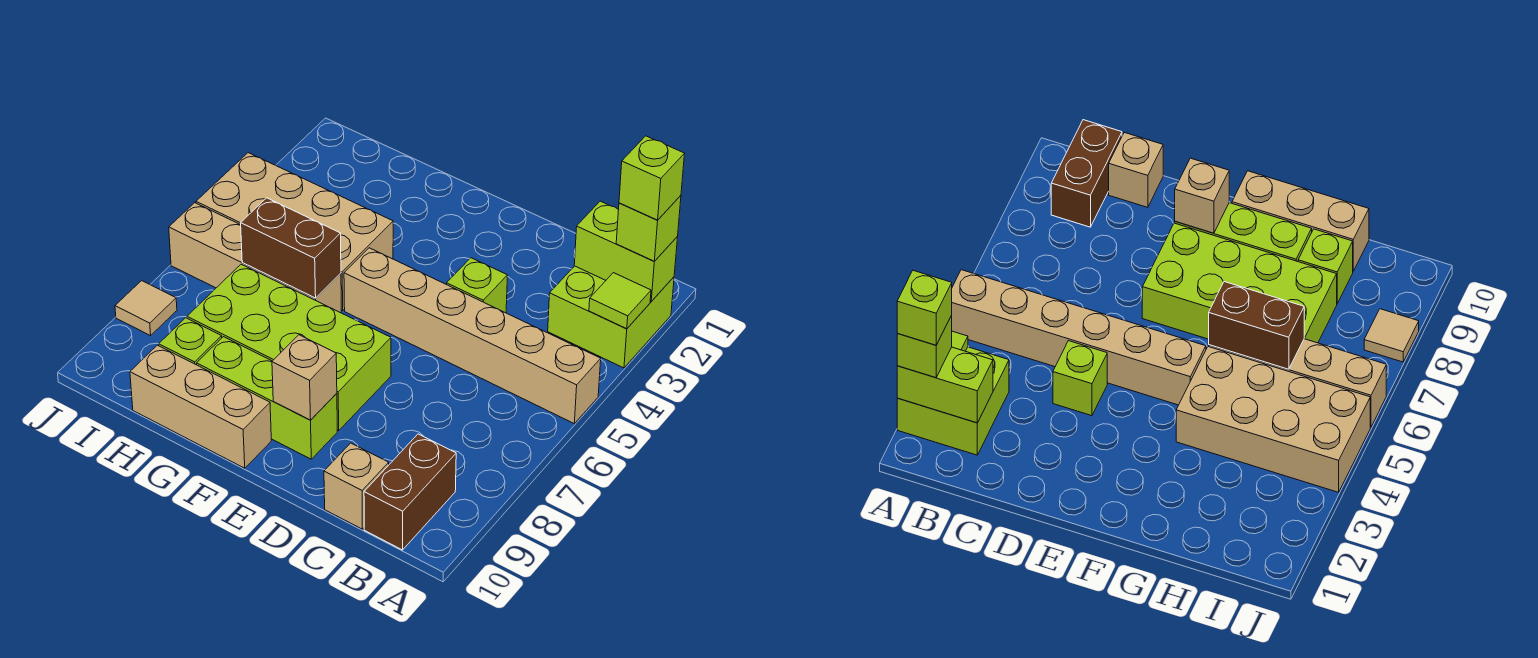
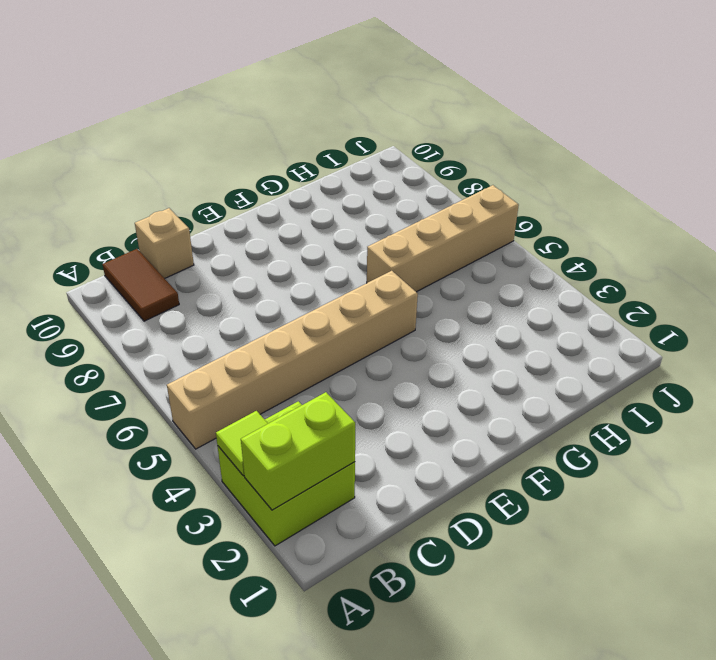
brown tile B9:B10 level 1 -> brown brick B9:B10 level 1
none -> lime brick D4 level 1
none -> lime brick E7:H8 level 1
none -> lime brick E9:G9 level 1

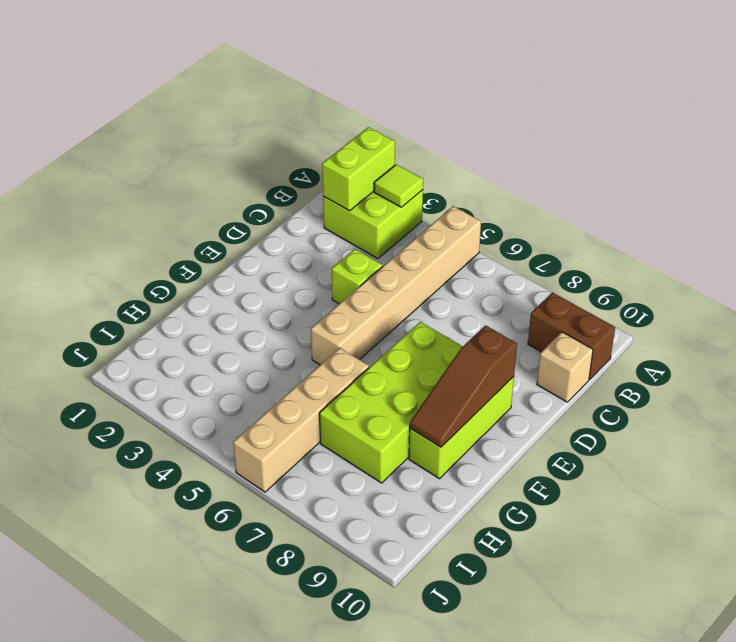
brown slope E9:G9 level 2 top E -> tan brick E9 level 2
none -> tan brick F10:H10 level 1
none -> tan brick G4:J5 level 1
none -> lime brick H9 level 1

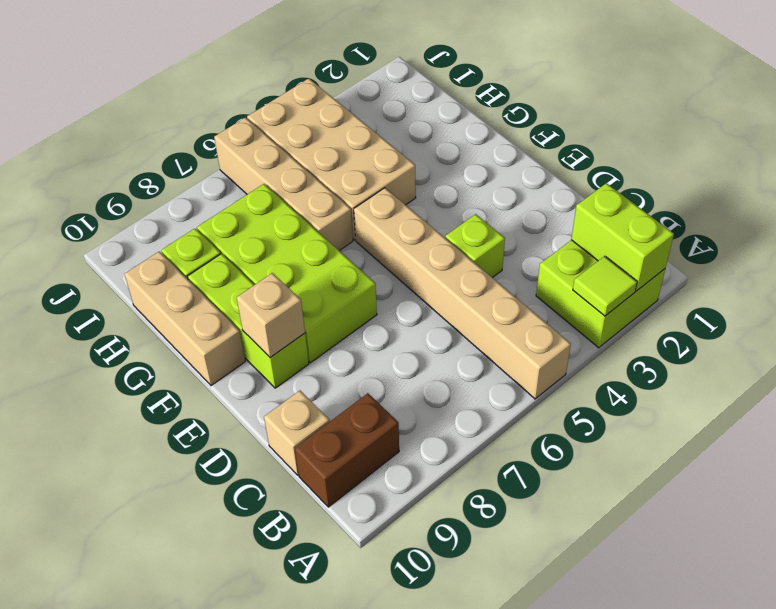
none -> tan tile J8 level 1
none -> brown brick G6:H6 level 2
none -> lime brick A2 level 3

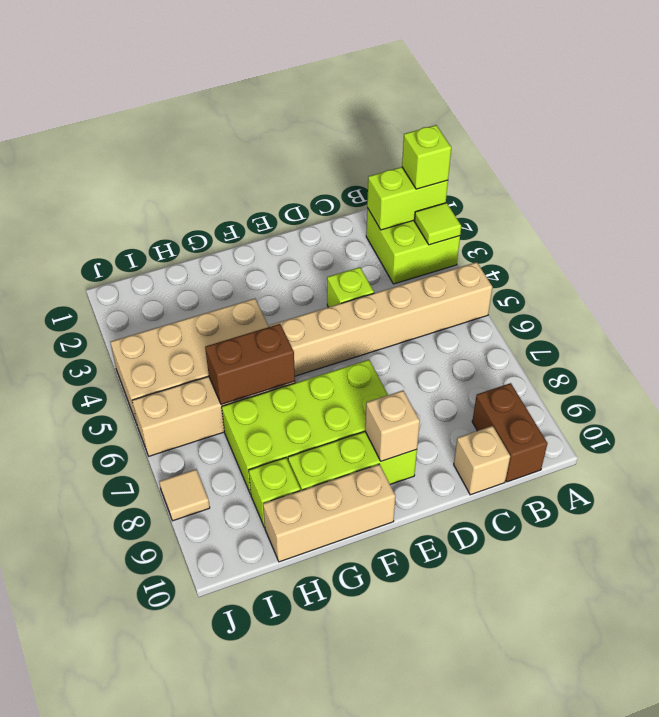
none -> lime brick A2 level 4

